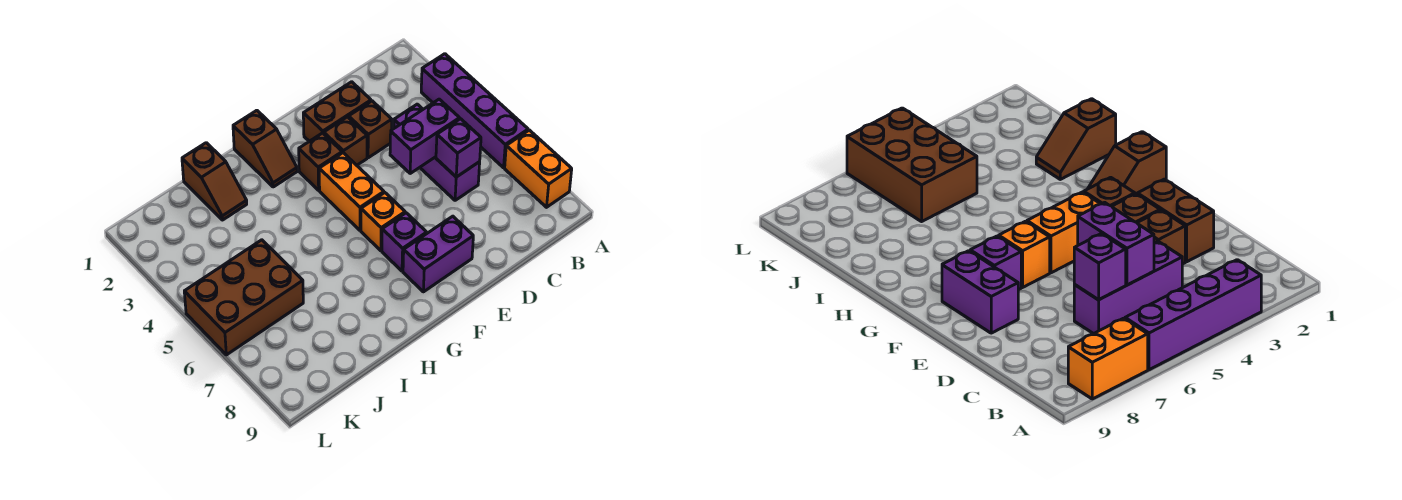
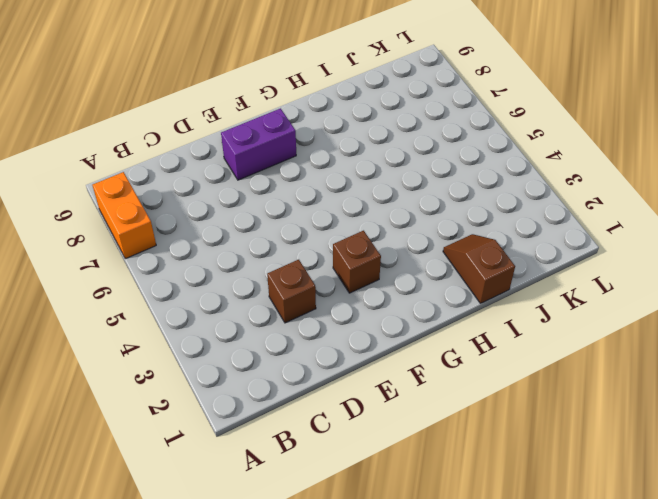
none -> purple brick A3:A6 level 1
none -> purple brick C4:C6 level 1
none -> brown brick D2:E2 level 1

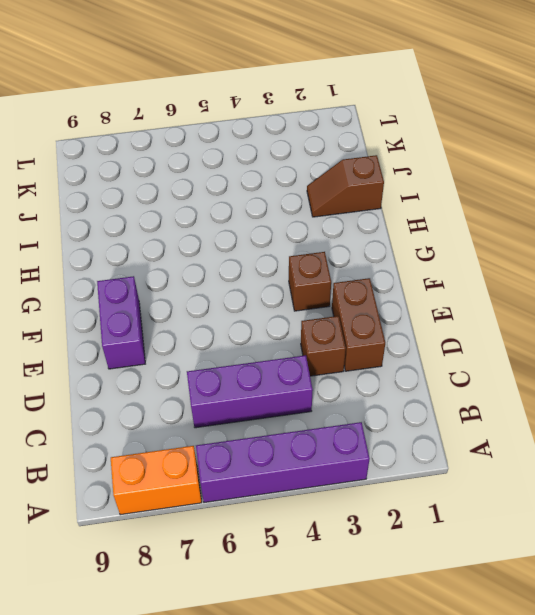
none -> brown brick E3 level 1
none -> orange brick F4:F5 level 1
none -> orange brick F6 level 1

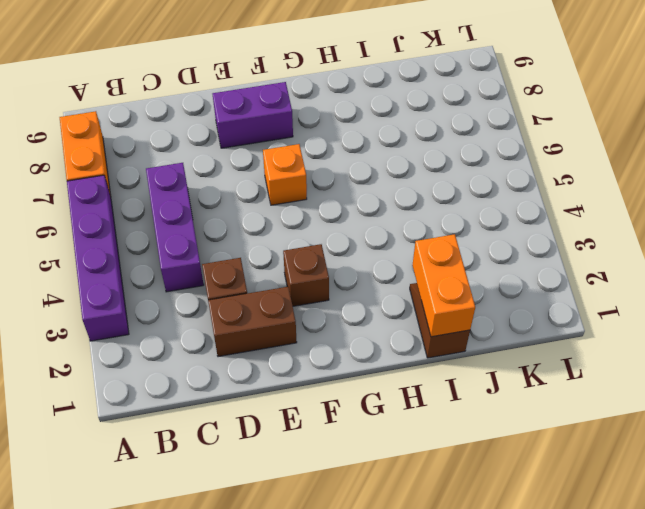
orange brick I1:I2 level 2 -> orange brick F4:F5 level 1
none -> brown brick E3 level 1
none -> purple brick F7 level 1
none -> brown slope G1:G2 level 1 top 1

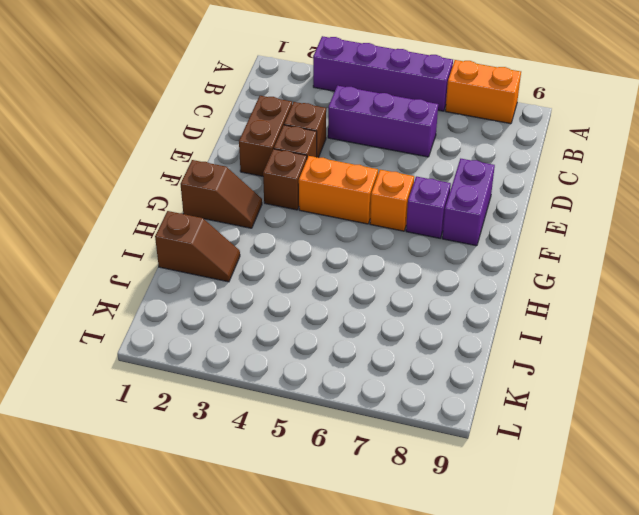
none -> brown brick J5:L6 level 1
none -> purple brick C5:D5 level 2
none -> purple brick C6 level 2

